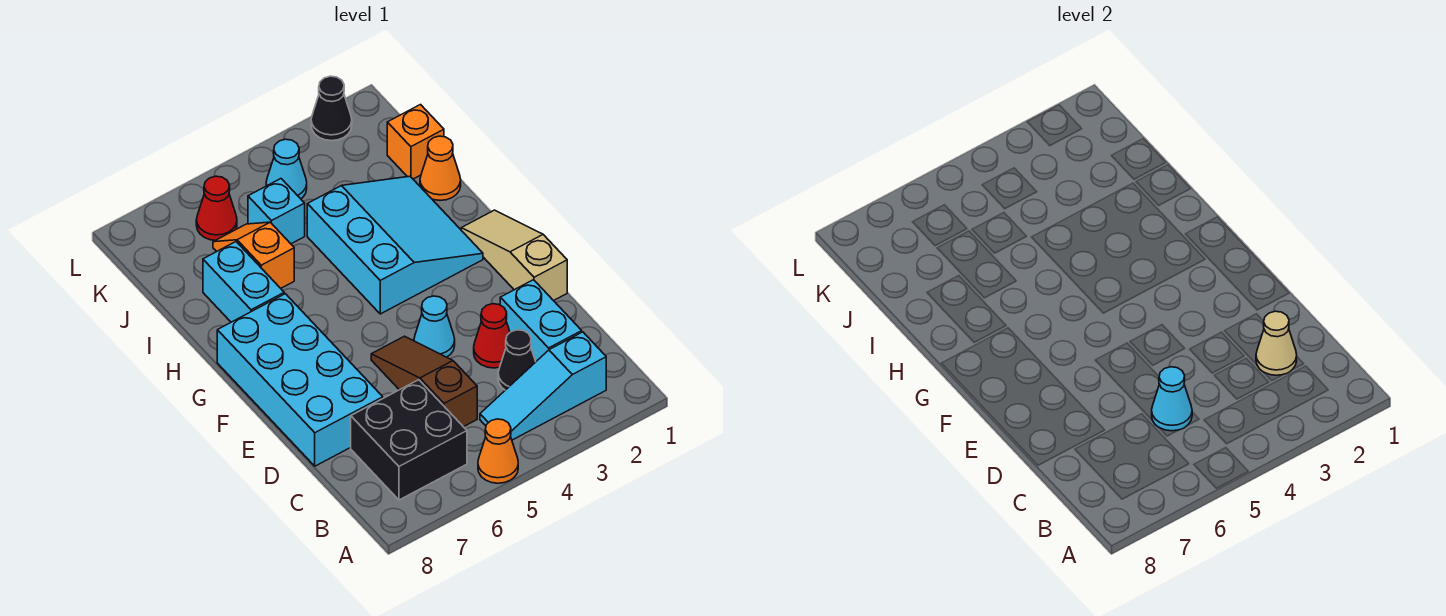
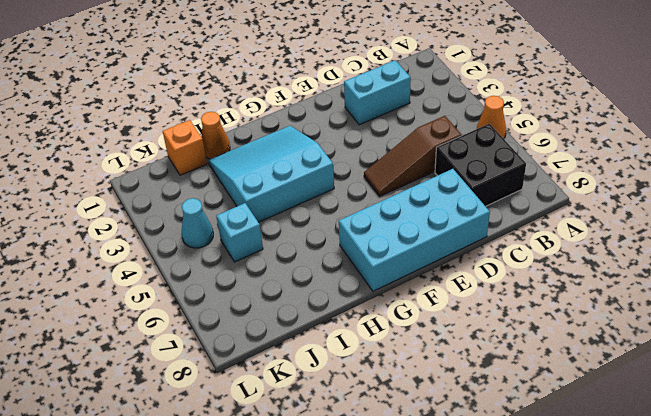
none -> cyan slope B2:B4 level 1 top 2
none -> black cone C3 level 1
none -> red cone D3 level 1

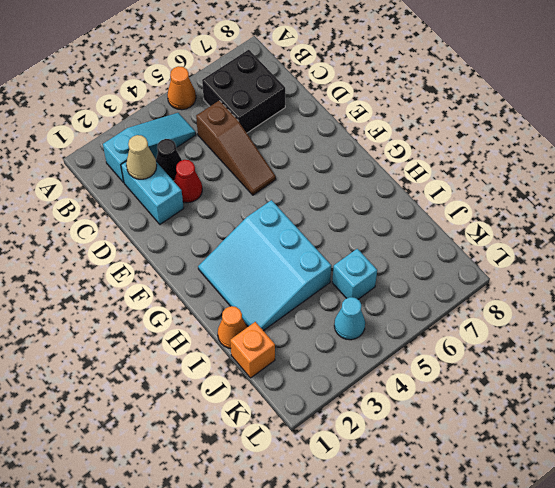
none -> cyan brick D7:G8 level 1
none -> tan slope E1:G1 level 1 top E
none -> cyan cone E4 level 1

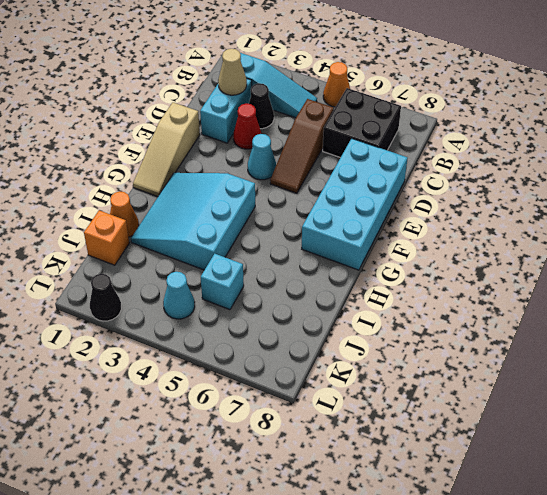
none -> cyan brick H7:I7 level 1
none -> orange slope I6:J6 level 1 top I
none -> red cone K6 level 1

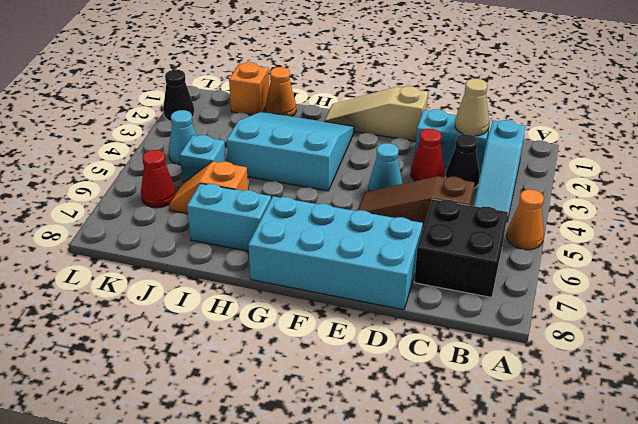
none -> cyan cone C5 level 2

